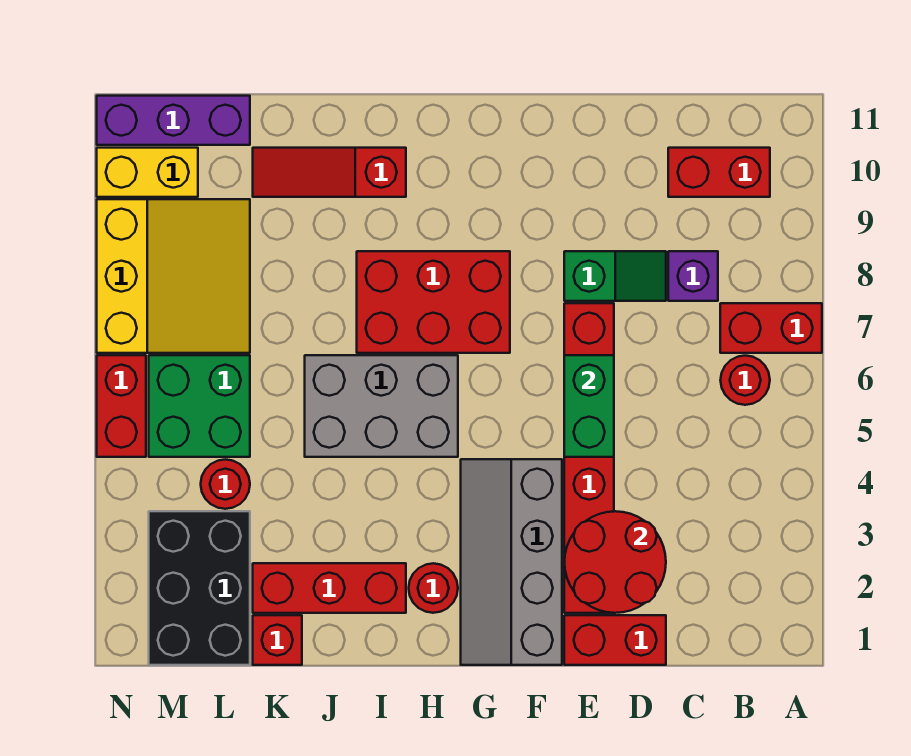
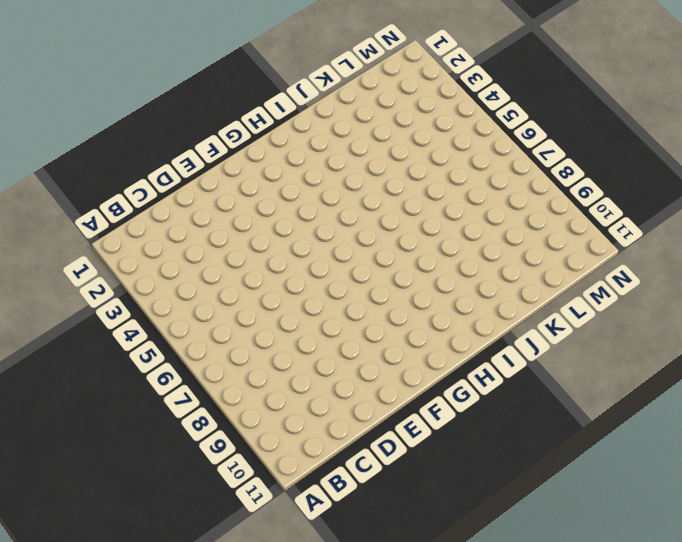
none -> red brick A7:B7 level 1
none -> red round brick B6 level 1
none -> red brick B10:C10 level 1

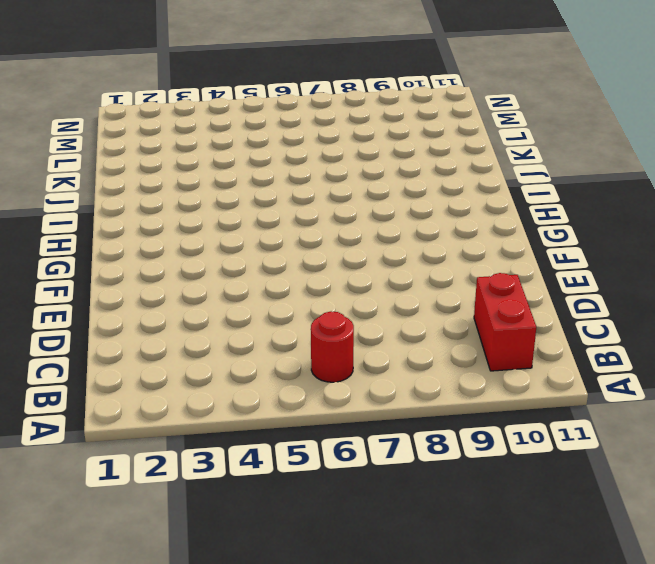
none -> red brick A7:B7 level 1
none -> purple brick C8 level 1
none -> red brick D1:E1 level 1

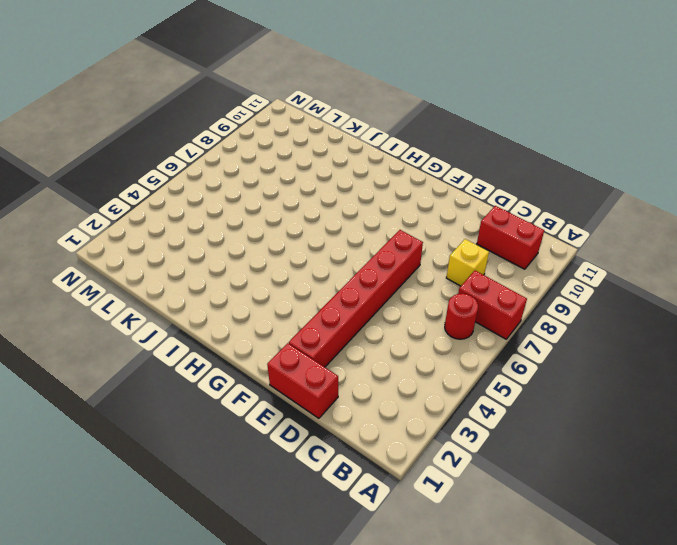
yellow brick C8 level 1 -> purple brick C8 level 1
none -> green slope D8:E8 level 1 top E
none -> grey slope F1:G4 level 1 top F
none -> red brick G7:I8 level 1

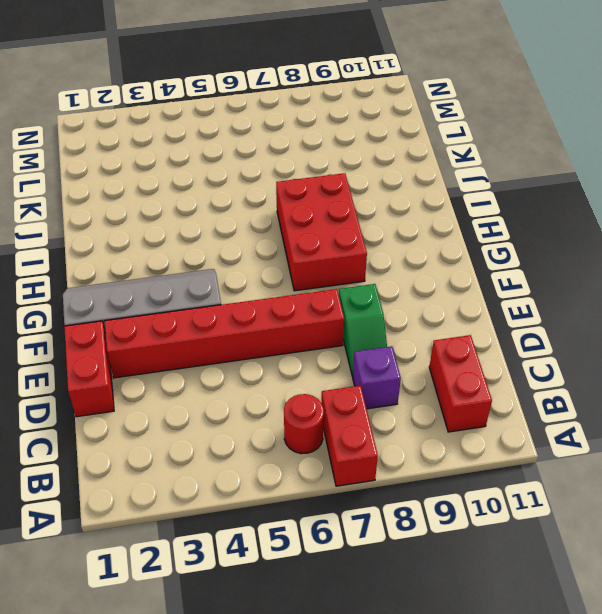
none -> red round brick H2 level 1
none -> grey brick H5:J6 level 1
none -> red brick I2:K2 level 1

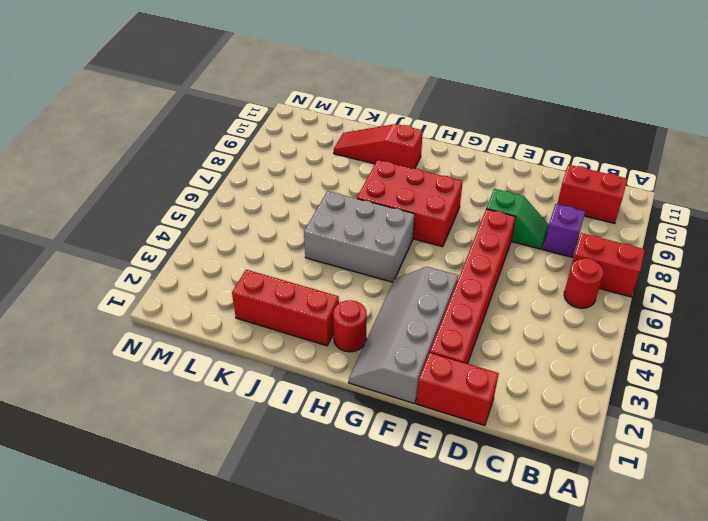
none -> red brick K1 level 1
none -> black brick L1:M3 level 1
none -> red round brick L4 level 1

